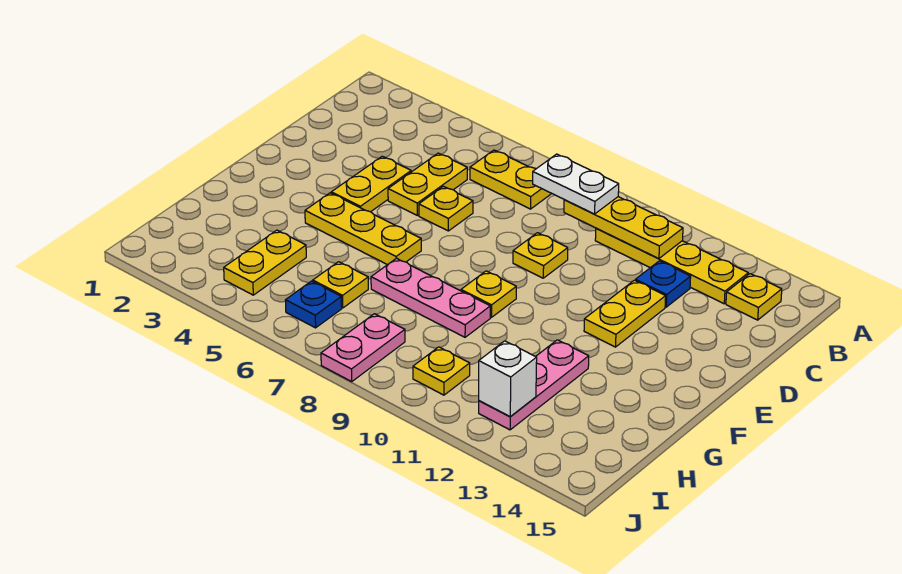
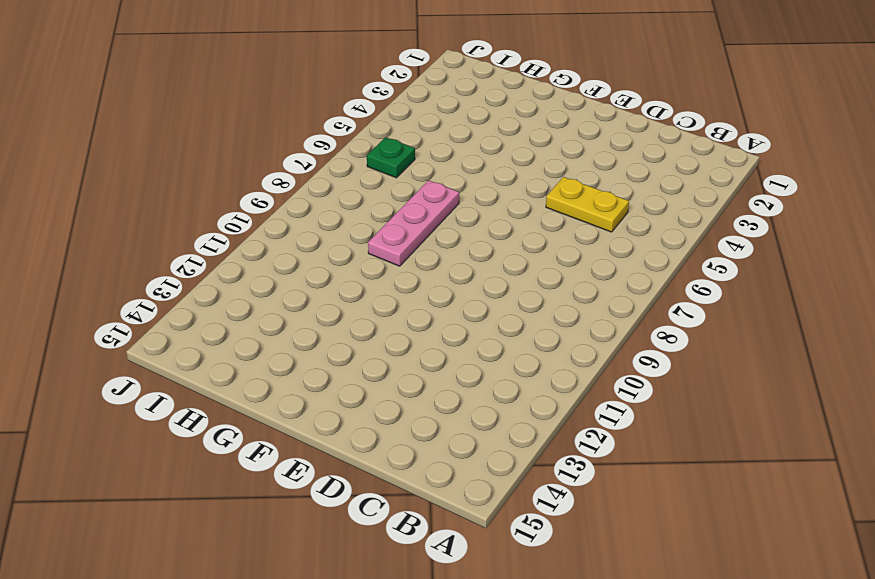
green plate I6 level 1 -> blue plate I6 level 1
none -> yellow plate B6:B7 level 1
none -> yellow plate B10:B13 level 1
none -> yellow plate B14 level 1

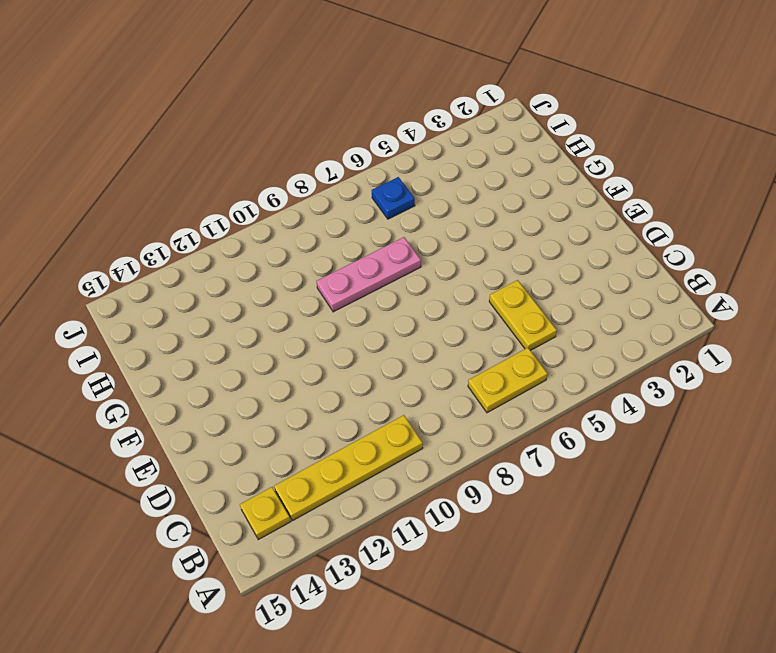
none -> blue plate C12 level 1
none -> yellow plate D4:E4 level 1
none -> yellow plate D6 level 1

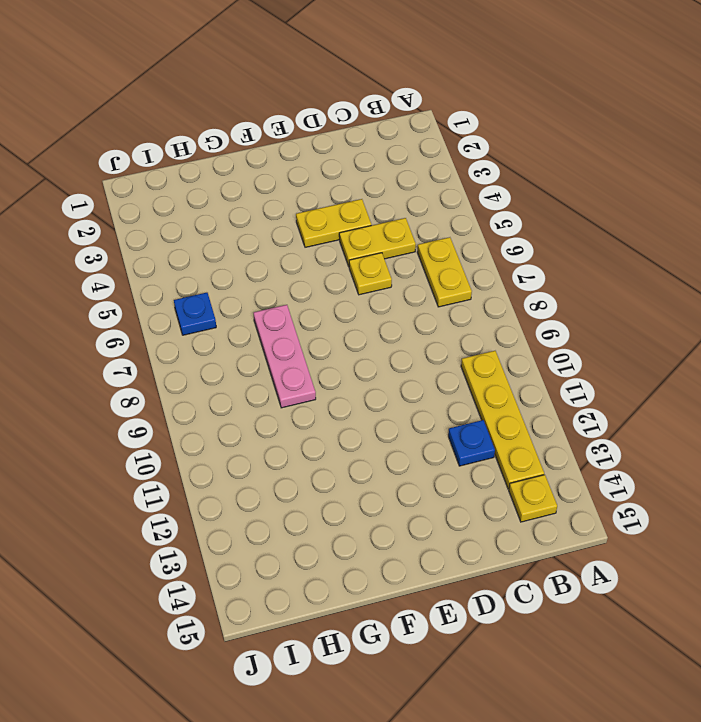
none -> yellow plate D9 level 1
none -> yellow plate D12:E12 level 1
none -> yellow plate F4:F6 level 1

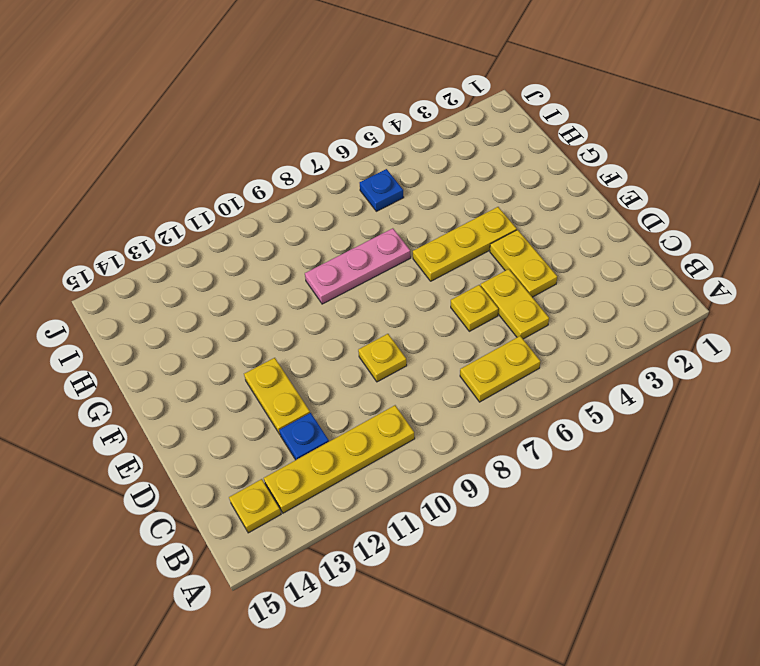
none -> yellow plate F9 level 1
none -> pink plate G12:I12 level 1
none -> yellow plate H4:I4 level 1

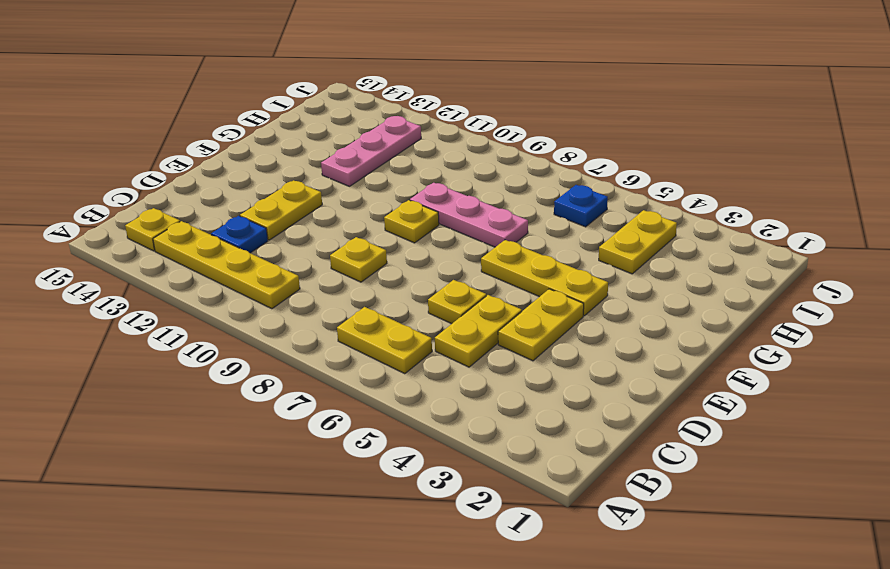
none -> yellow plate H6 level 1
none -> pink plate I8:J8 level 1
none -> yellow plate I10 level 1

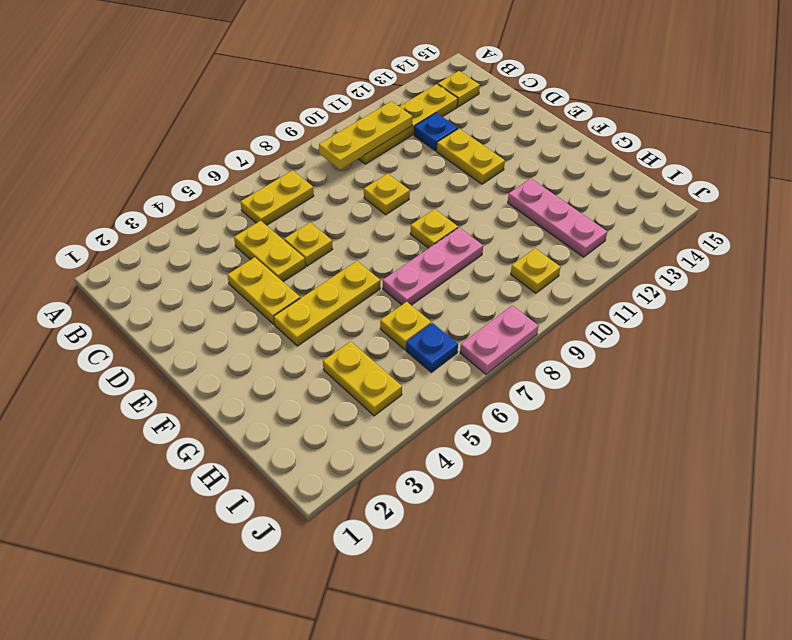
pink plate J7:J8 level 1 -> pink plate I8:J8 level 1
none -> white brick I12 level 2
none -> white plate B8:B9 level 3

